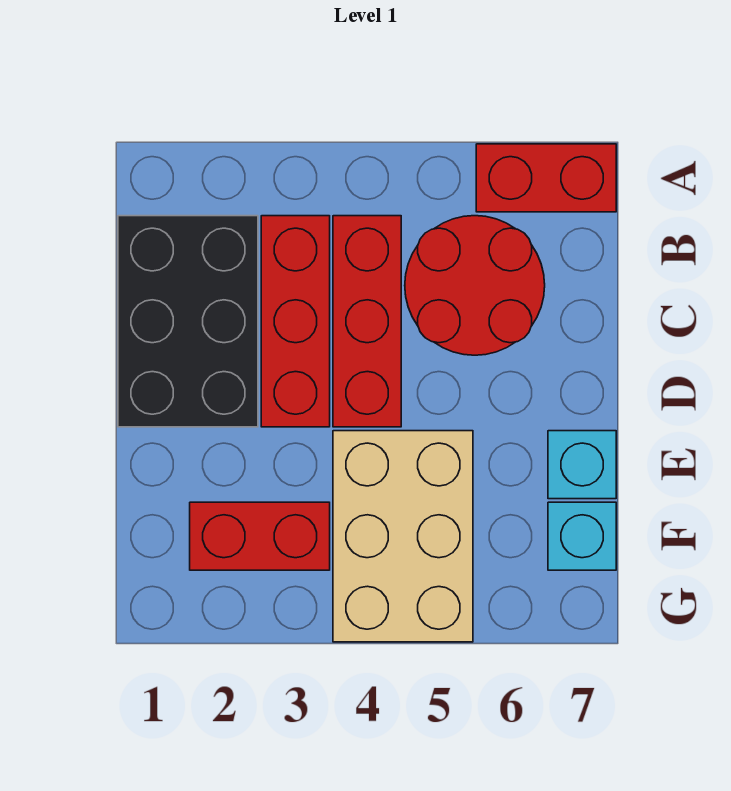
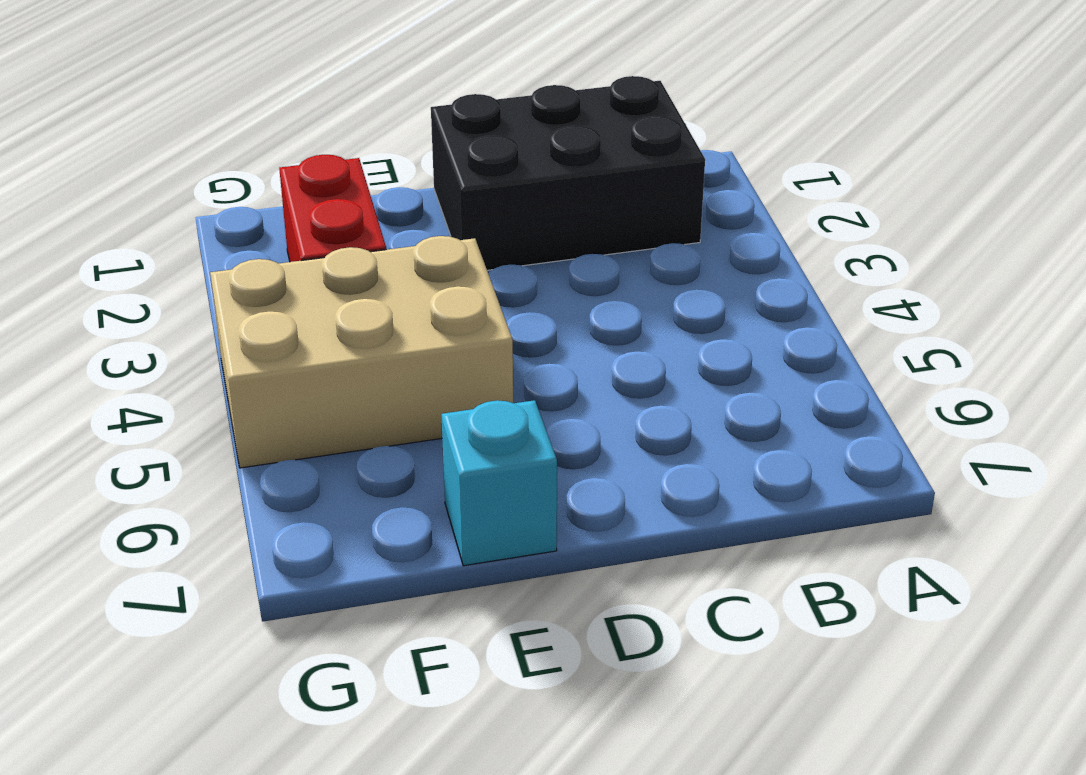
none -> red brick A6:A7 level 1
none -> red brick B3:D3 level 1

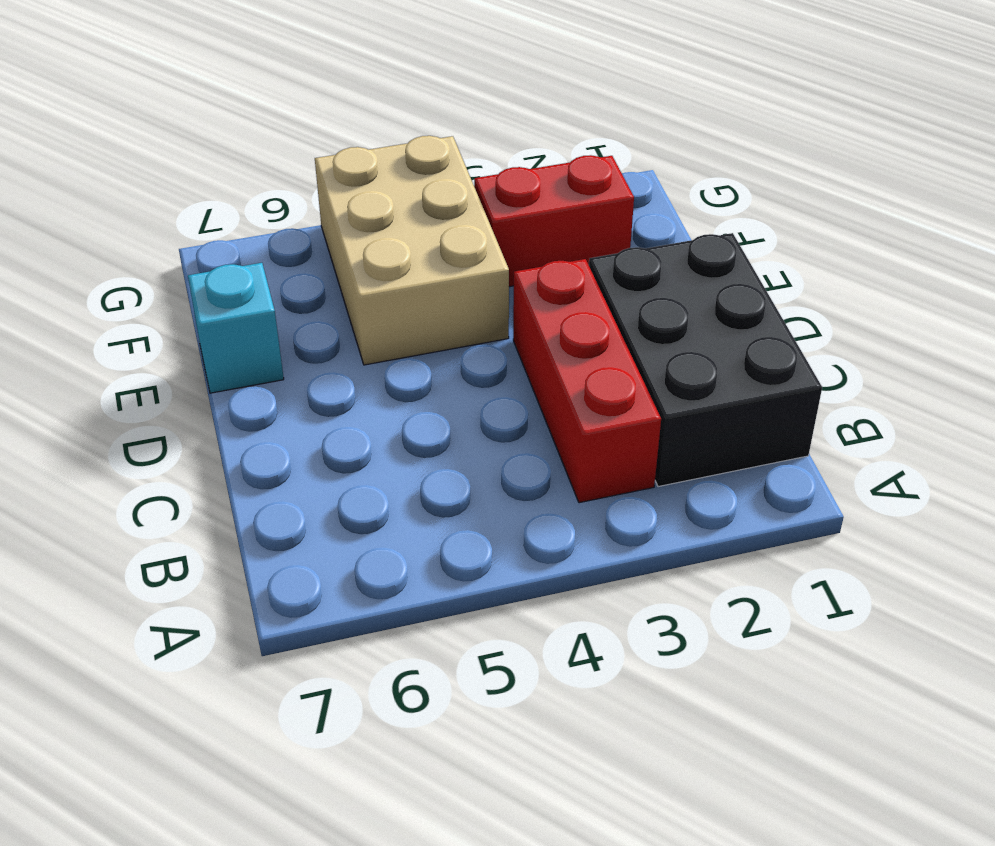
none -> red brick A6:A7 level 1
none -> red brick B4:D4 level 1

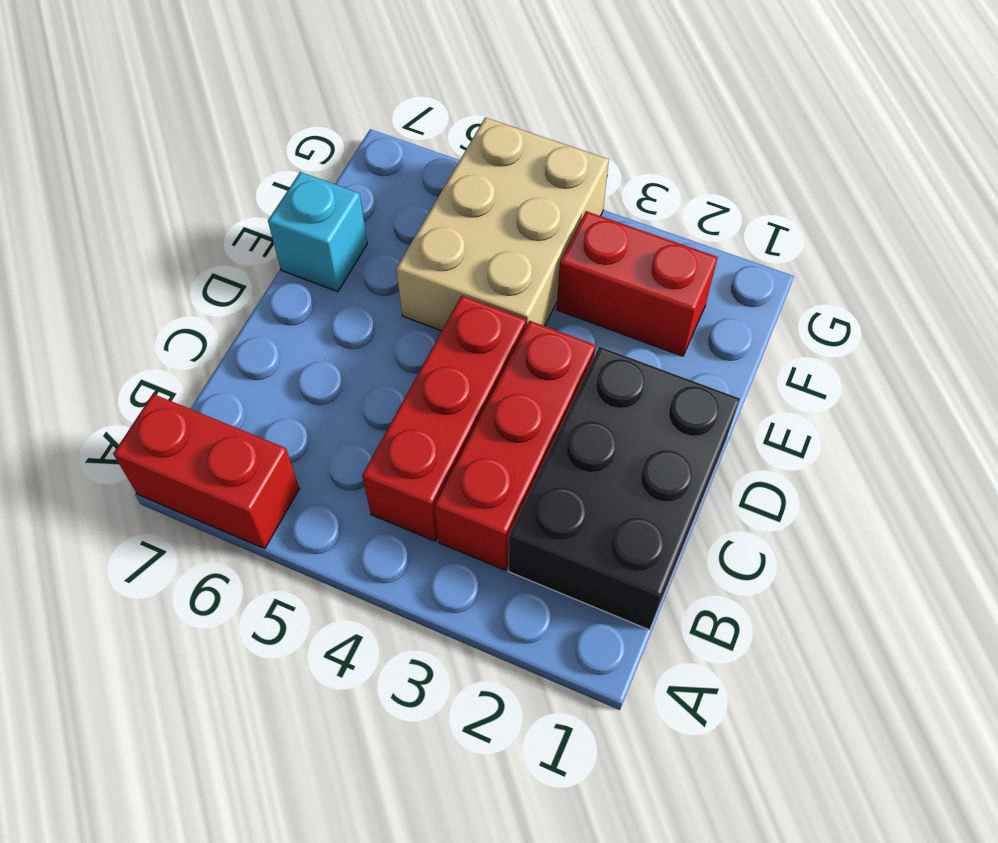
none -> red round brick B5:C6 level 1
none -> cyan brick F7 level 1

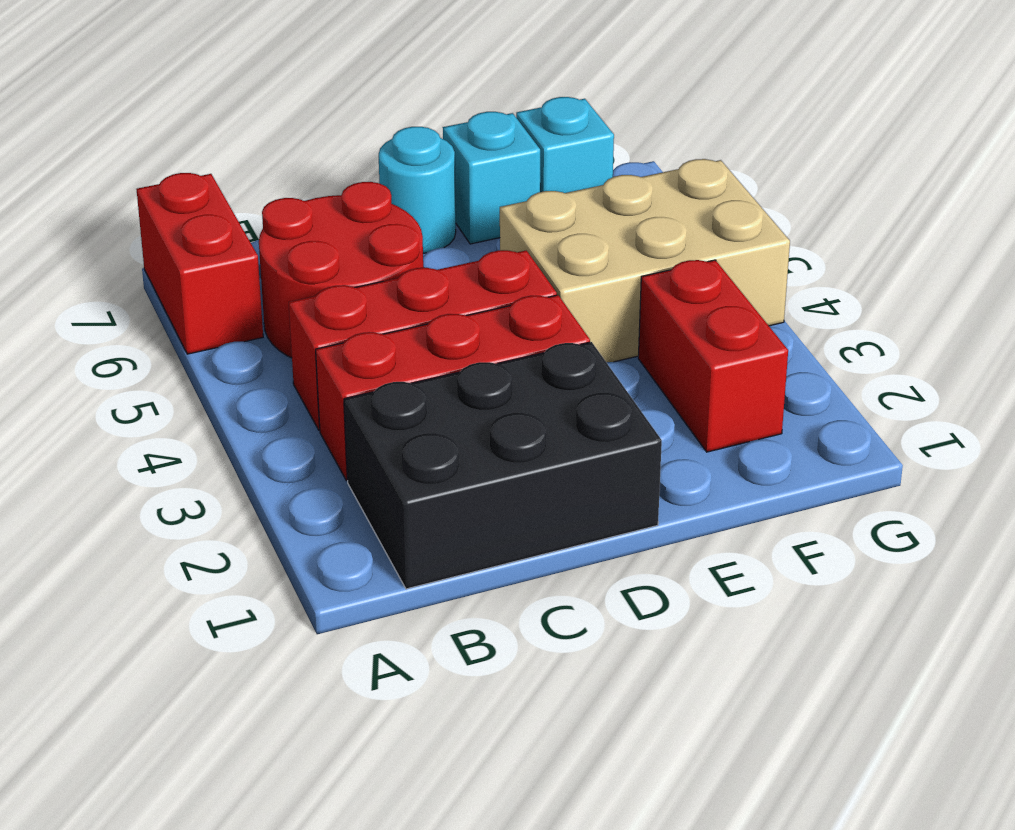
cyan round brick D7 level 1 -> none

